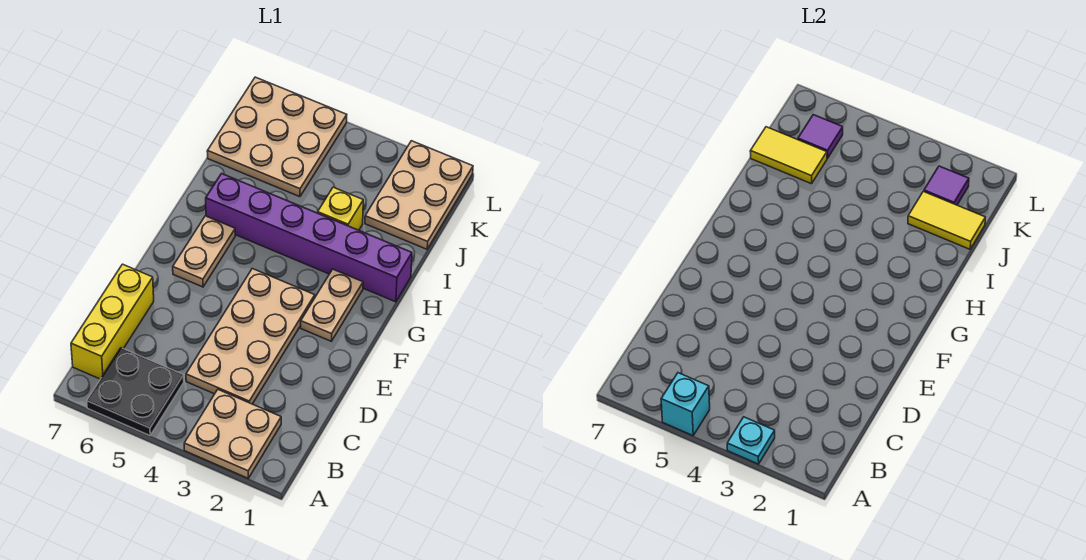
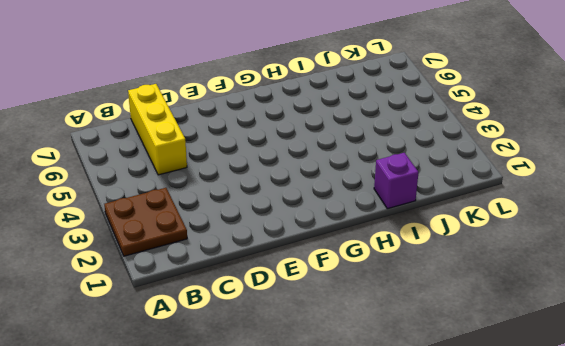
brown plate A2:B3 level 1 -> tan plate A2:B3 level 1
yellow brick C5:C7 level 1 -> yellow brick B7:D7 level 1
purple brick I1 level 1 -> none
none -> black plate A5:B6 level 1
none -> tan plate C3:F4 level 1
none -> tan plate F2:G2 level 1

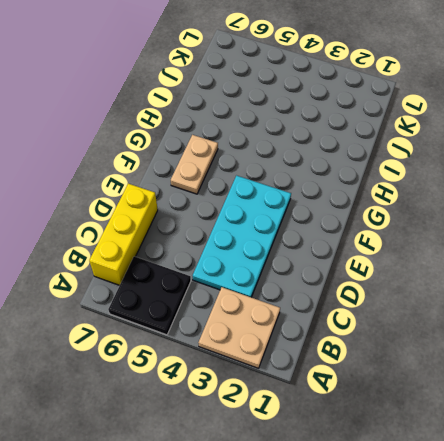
cyan plate C3:F4 level 1 -> tan plate C3:F4 level 1
none -> tan plate F2:G2 level 1
none -> purple brick H1:H6 level 1
none -> yellow brick I3 level 1

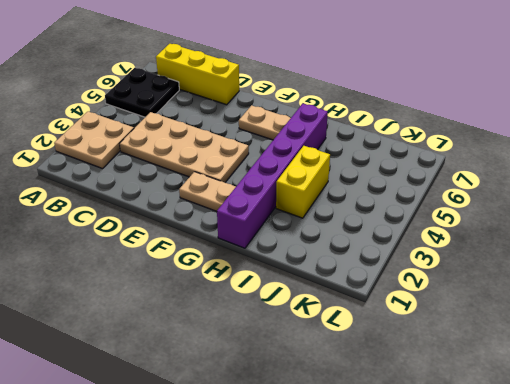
yellow brick I3:I4 level 1 -> yellow brick I3 level 1
none -> tan plate J1:L2 level 1
none -> tan plate J5:L7 level 1
none -> cyan plate A3 level 2

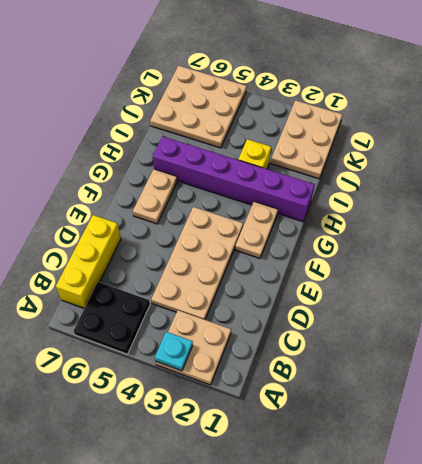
none -> cyan brick A5 level 2
none -> yellow tile J1:J2 level 2
none -> yellow tile J6:J7 level 2

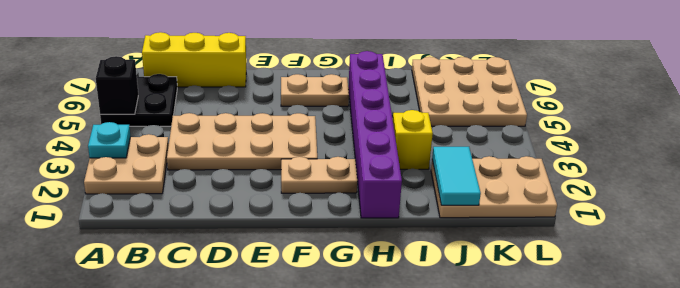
black brick A5 level 2 -> cyan brick A5 level 2
cyan tile J1:J2 level 2 -> yellow tile J1:J2 level 2
none -> yellow tile J6:J7 level 2
none -> purple tile K2 level 2
none -> purple tile K6 level 2

